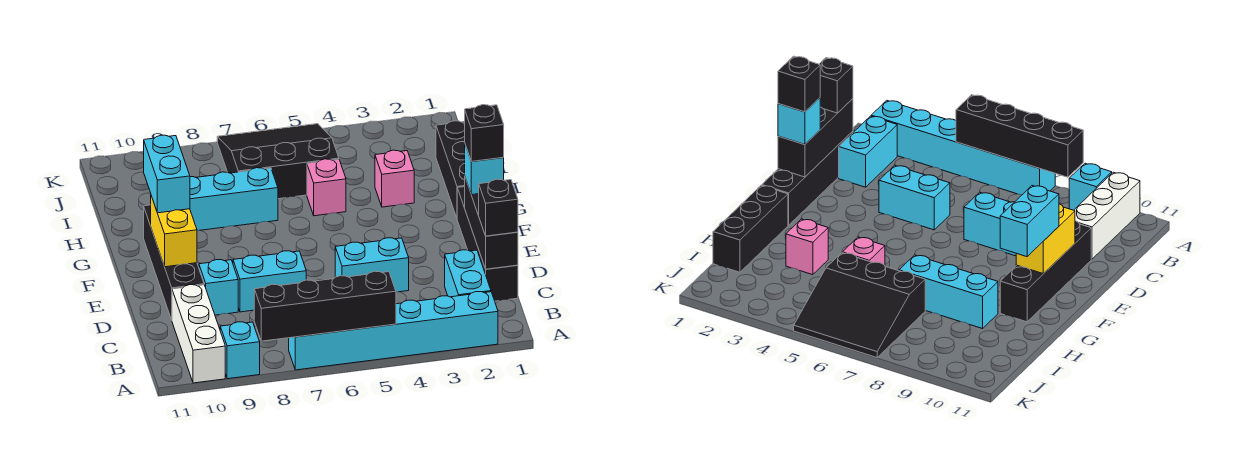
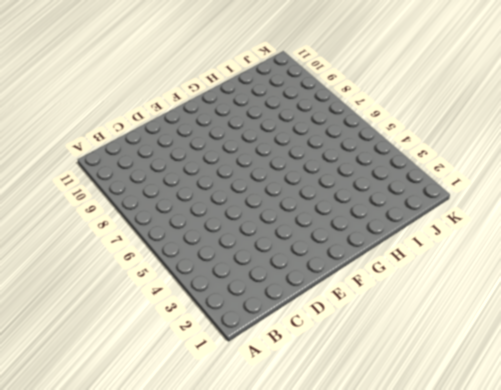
none -> cyan brick A2:A7 level 1
none -> cyan brick A9 level 1
none -> white brick A10:C10 level 1

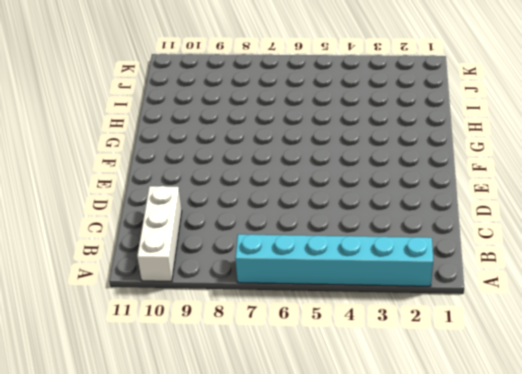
none -> cyan brick A9 level 1
none -> cyan brick B2:C2 level 1
none -> black brick C1:F1 level 1

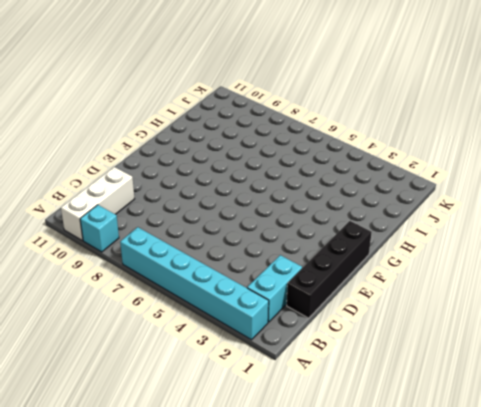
none -> cyan brick D4:D5 level 1
none -> cyan brick D7:D8 level 1
none -> cyan brick D9 level 1

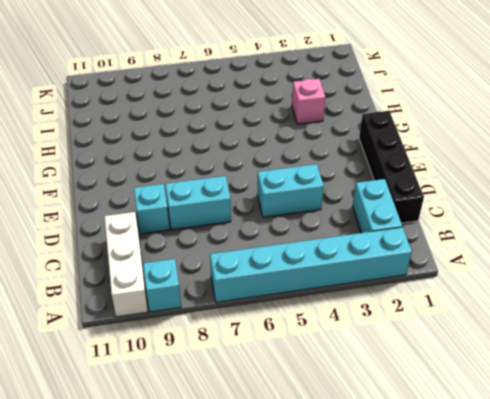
none -> black brick D10:G10 level 1
none -> black brick G1:I1 level 1
none -> pink brick H5 level 1

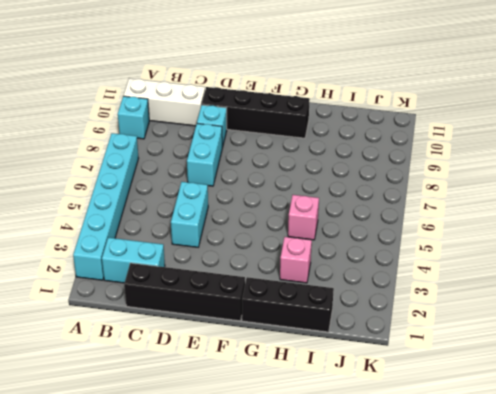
none -> cyan brick H7:H9 level 1
none -> black slope I5:K7 level 1 top I
none -> black brick A5:A8 level 2

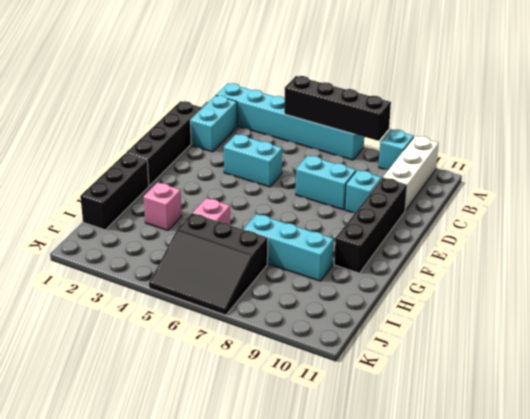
none -> black brick C1:E1 level 2
none -> yellow brick E10:F10 level 2
none -> black brick C1 level 3

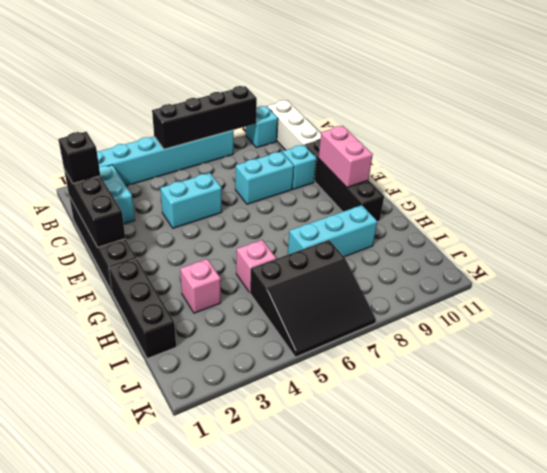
pink brick E10:F10 level 2 -> yellow brick E10:F10 level 2
none -> cyan brick E1 level 3
none -> cyan brick F10:G10 level 3
none -> black brick E1 level 4

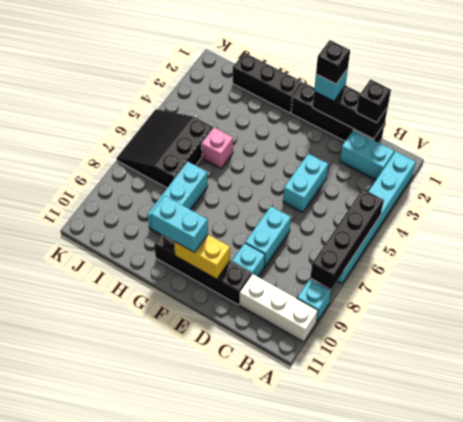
none -> pink brick H3 level 1

